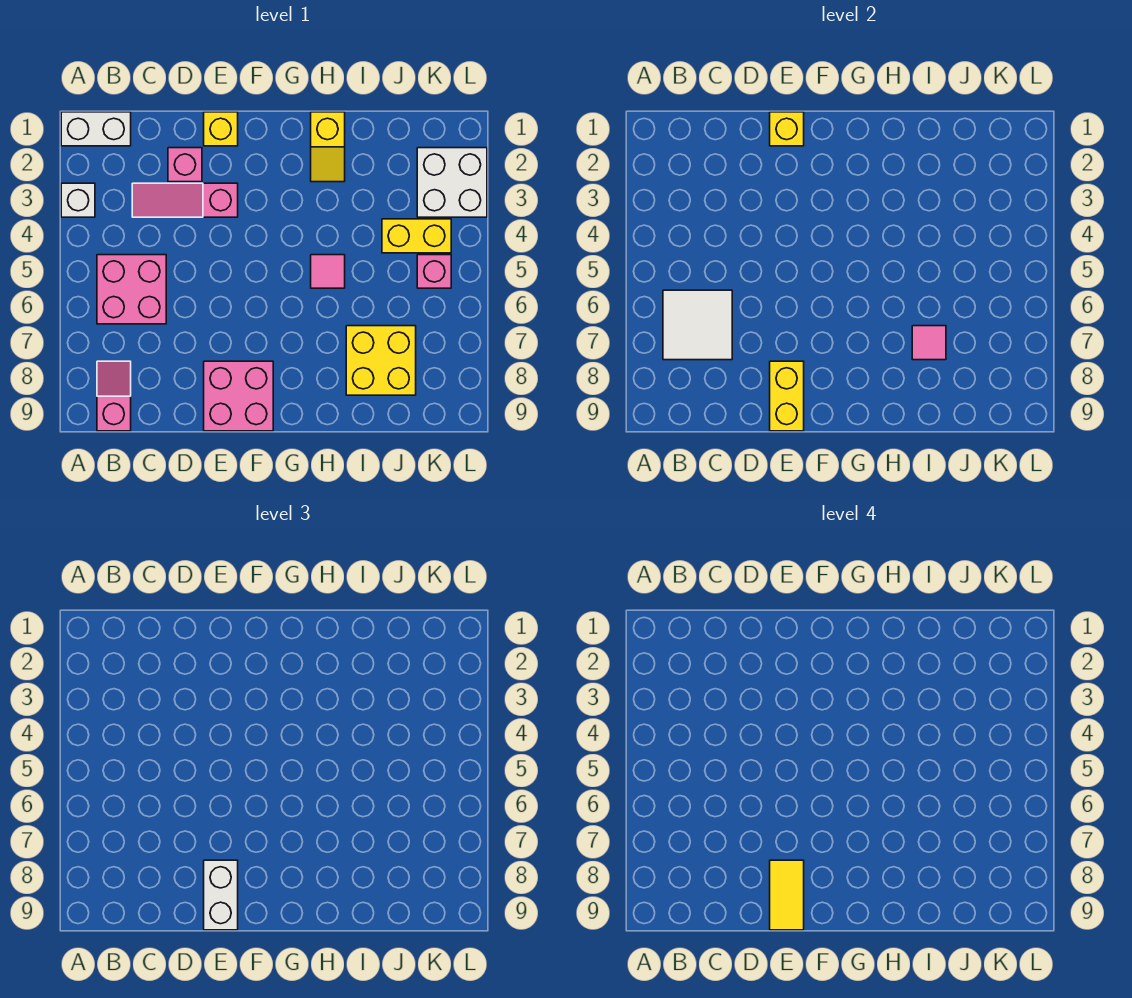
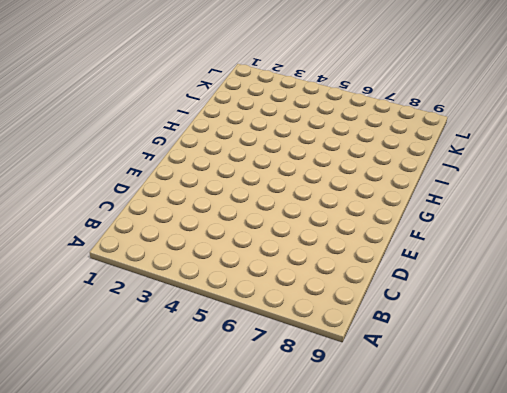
none -> white brick A1:B1 level 1
none -> white brick A3 level 1
none -> pink brick B5:C6 level 1

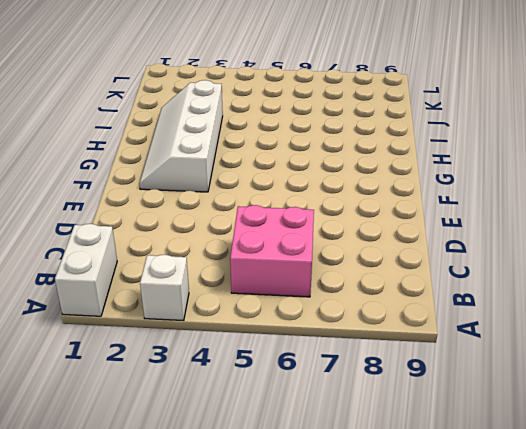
white slope F2:I3 level 1 top 3 -> yellow slope H1:H2 level 1 top 1
none -> pink slope B8:B9 level 1 top 9
none -> pink slope C3:E3 level 1 top E
none -> pink brick D2 level 1

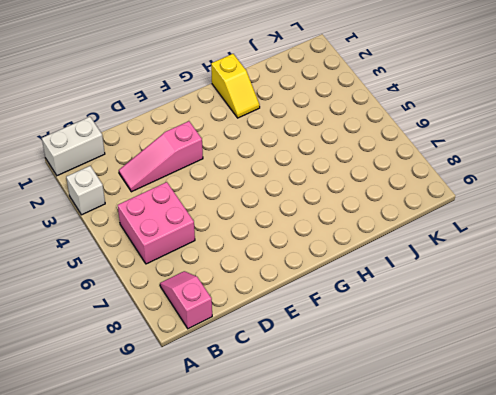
none -> pink brick D2 level 1
none -> yellow brick E1 level 1
none -> pink brick E8:F9 level 1

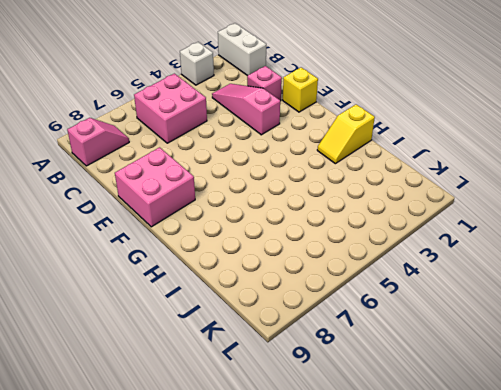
none -> pink tile H5 level 1
none -> yellow brick I7:J8 level 1
none -> yellow brick J4:K4 level 1

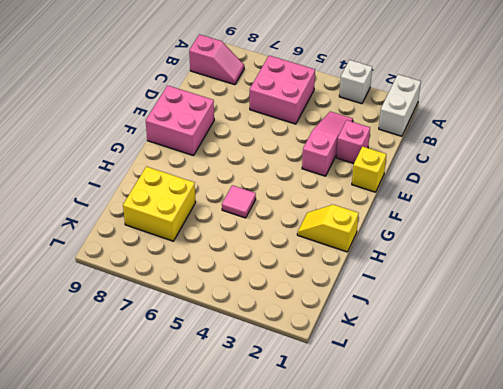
none -> yellow brick J4:K4 level 1
none -> white brick K2:L3 level 1
none -> pink brick K5 level 1

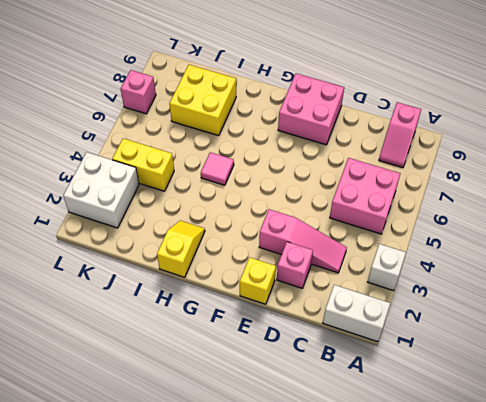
pink brick L7 level 1 -> pink brick K5 level 1
none -> white tile B6:C7 level 2
none -> yellow brick E1 level 2
none -> yellow brick E8:E9 level 2

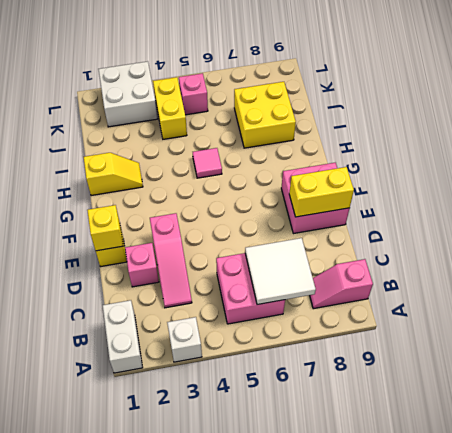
none -> pink tile I7 level 2
none -> white brick E8:E9 level 3
none -> yellow tile E8:E9 level 4

